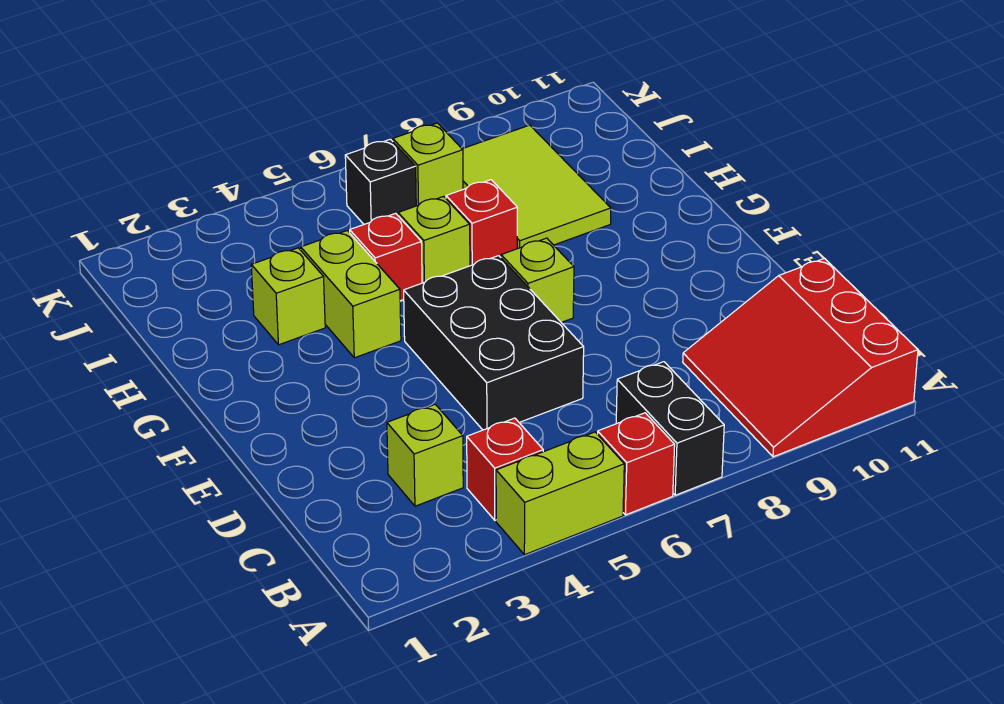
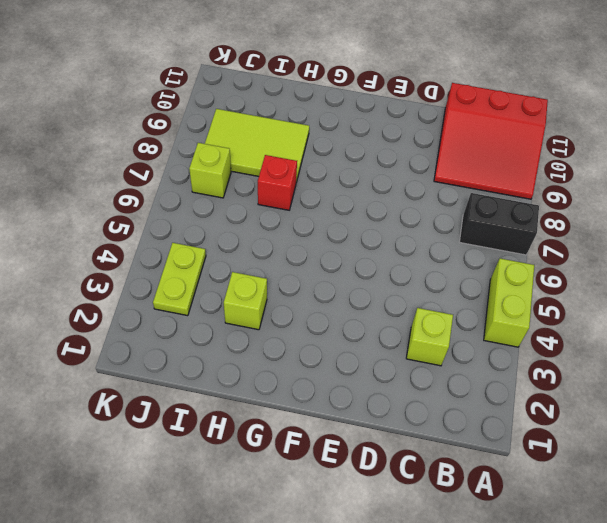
lime plate J3:J4 level 1 -> none
none -> red brick A6 level 1
none -> red brick B4 level 1
none -> black brick D5:F6 level 1

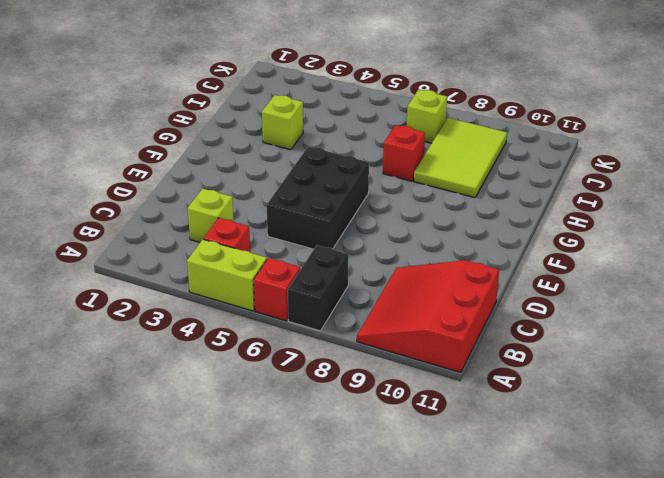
none -> lime brick F7 level 1
none -> lime brick G4:H4 level 1
none -> red brick H5 level 1

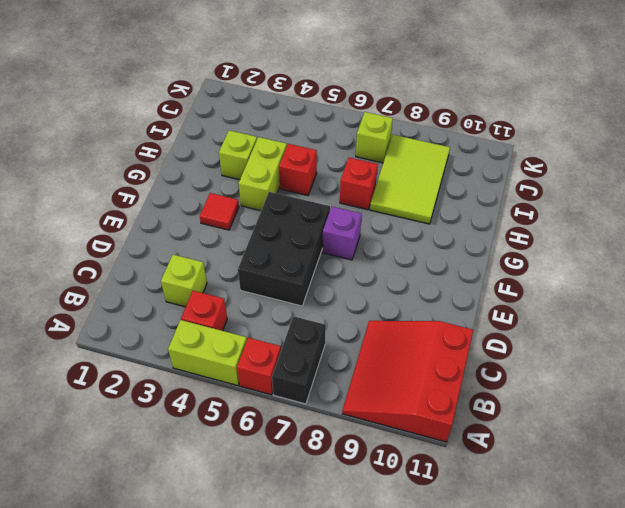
red tile F3 level 1 -> none
purple brick F7 level 1 -> lime brick F7 level 1
none -> lime brick H6 level 1
none -> black brick J6 level 1

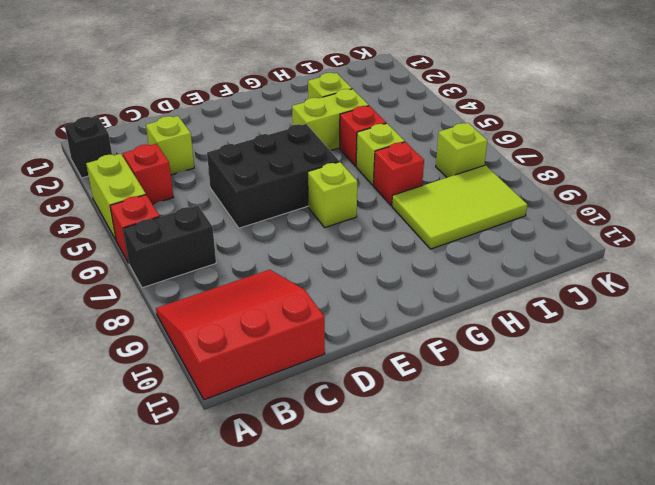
black brick A2 level 1 -> black brick J6 level 1

